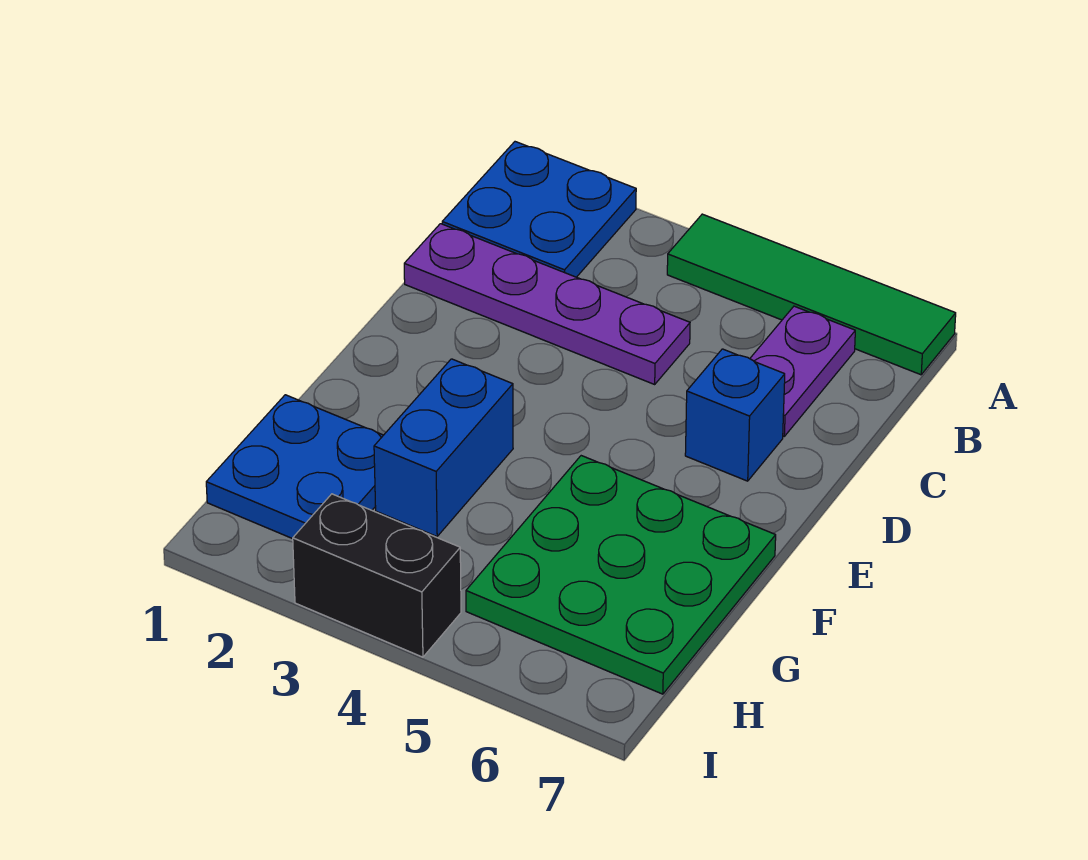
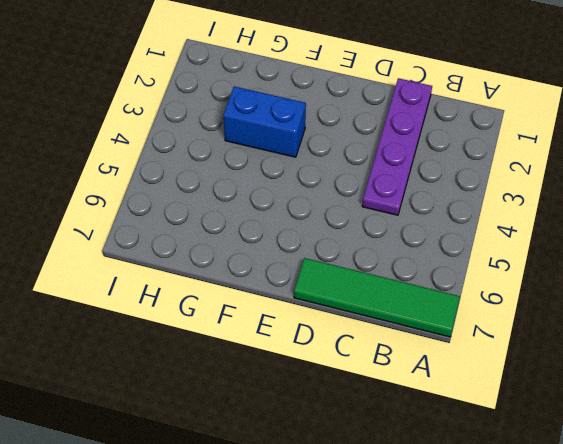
green tile A7:D7 level 1 -> green tile A4:A7 level 1
none -> blue plate A1:B2 level 1
none -> purple plate B6:C6 level 1

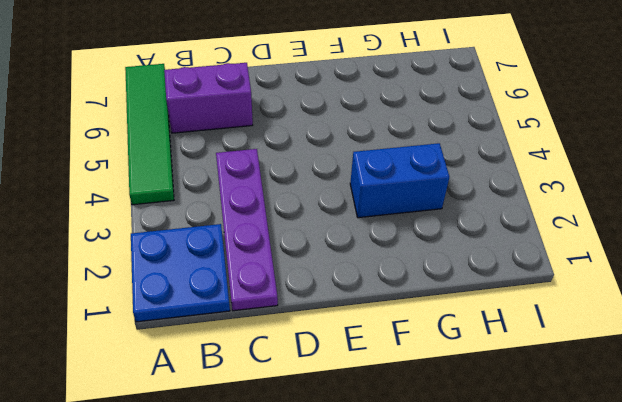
purple brick B6:C6 level 1 -> purple plate B6:C6 level 1
none -> blue brick D6 level 1
none -> green plate F5:H7 level 1

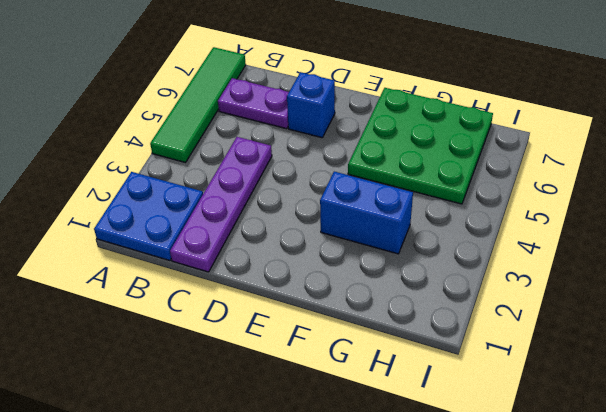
none -> blue plate G1:H2 level 1
none -> black brick I3:I4 level 1

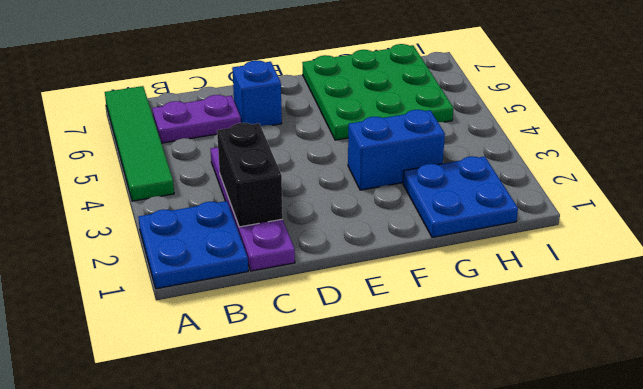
black brick C2:C3 level 2 -> black brick I3:I4 level 1

